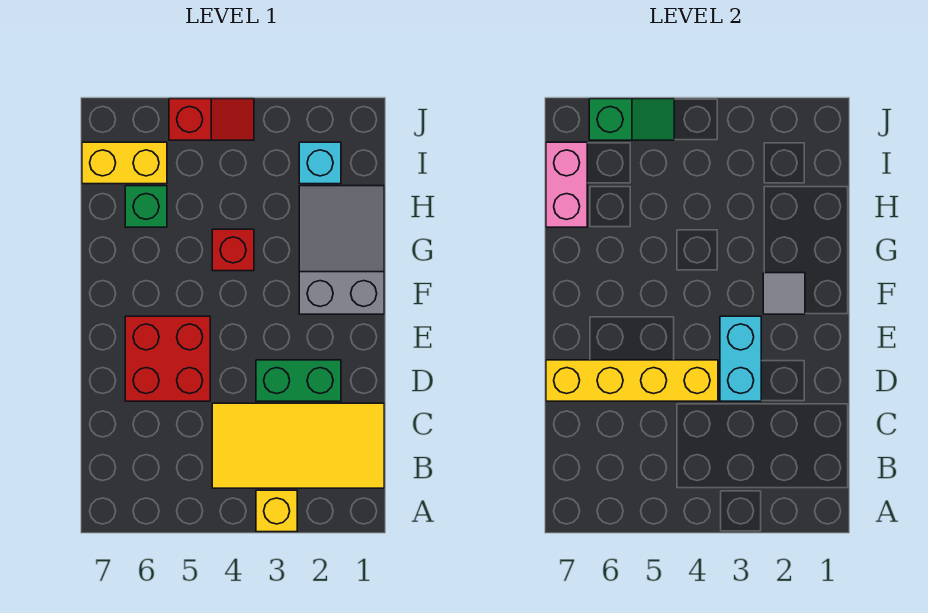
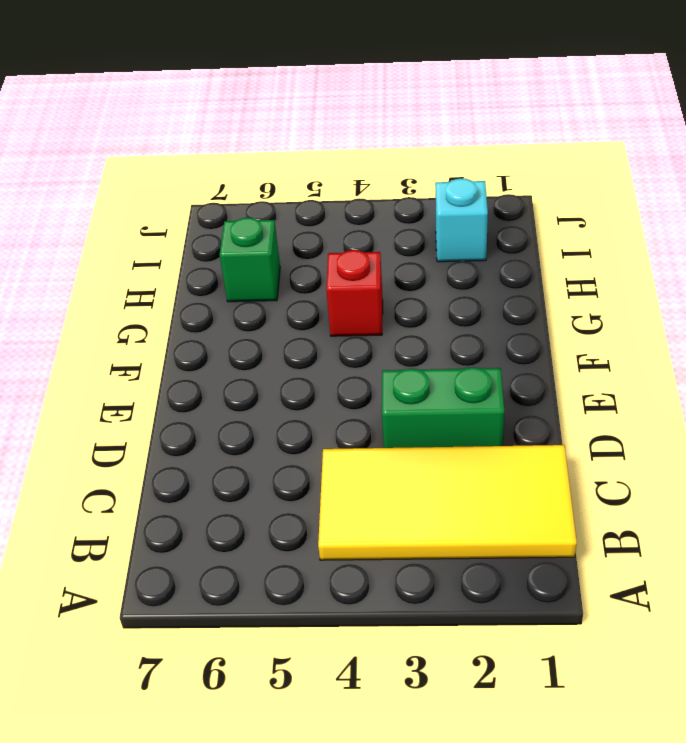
none -> yellow brick A3 level 1
none -> red brick D5:E6 level 1
none -> grey slope F1:H2 level 1 top F

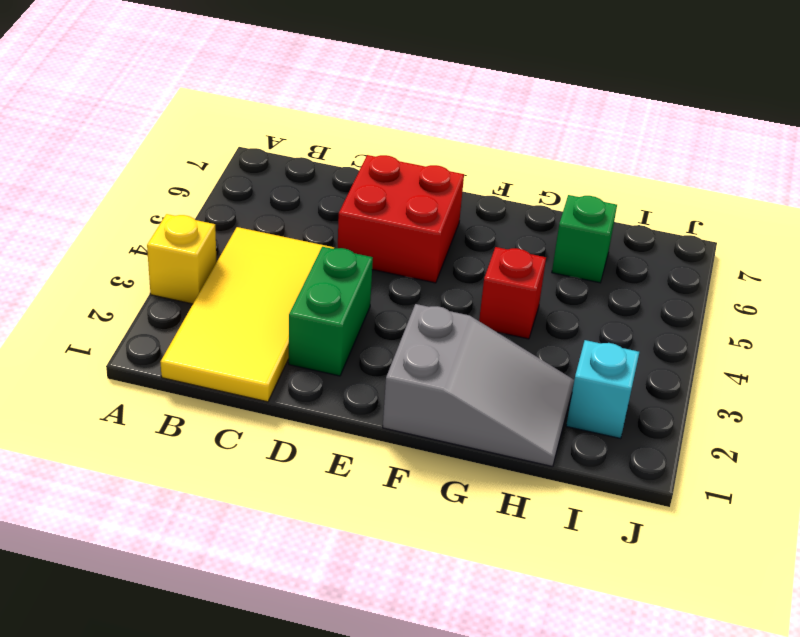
none -> yellow brick I6:I7 level 1
none -> red slope J4:J5 level 1 top 5
none -> cyan brick D3:E3 level 2

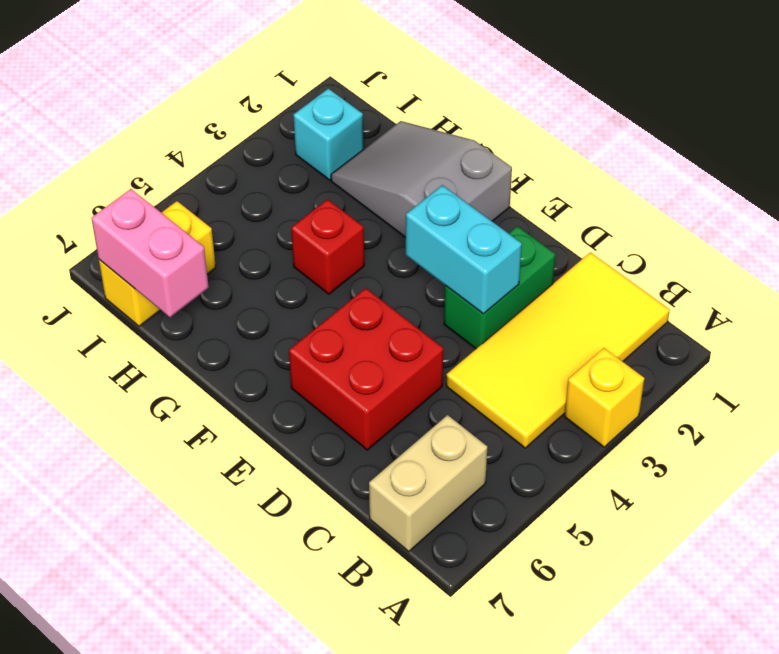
tan brick B6:B7 level 1 -> none
none -> green brick H6 level 1
none -> red slope J4:J5 level 1 top 5
none -> yellow brick D4:D7 level 2

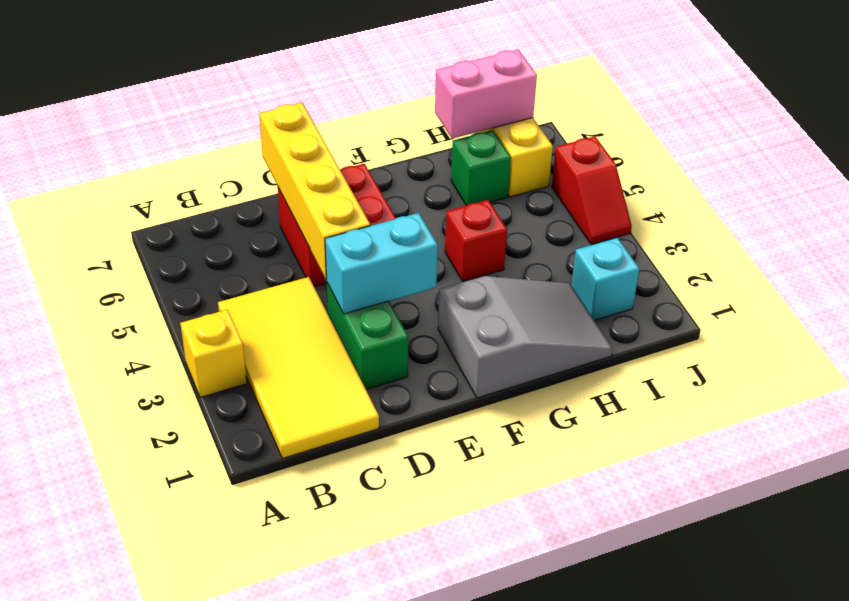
none -> grey tile F2 level 2
none -> green slope J5:J6 level 2 top 6

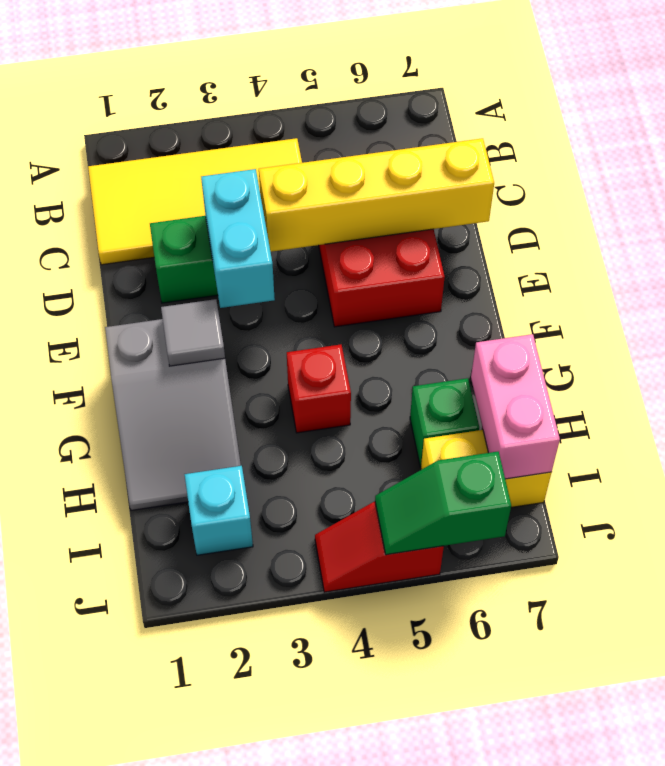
none -> yellow brick A3 level 1

